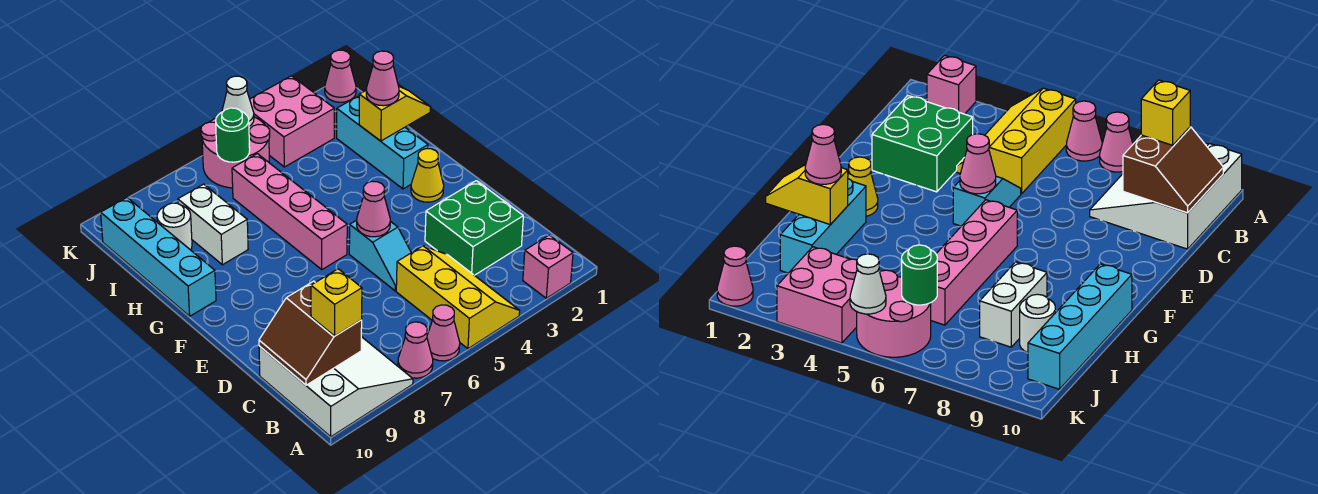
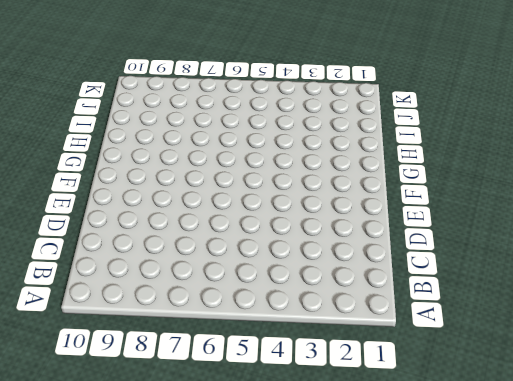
none -> pink brick A2 level 1
none -> yellow slope A4:C5 level 1 top 5
none -> pink cone A6 level 1

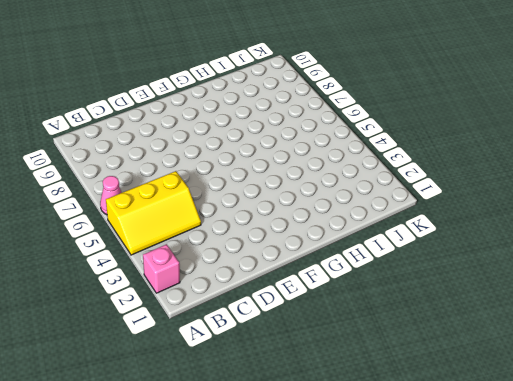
none -> pink cone A7 level 1
none -> white slope A8:C10 level 1 top 10
none -> green brick C2:D3 level 1

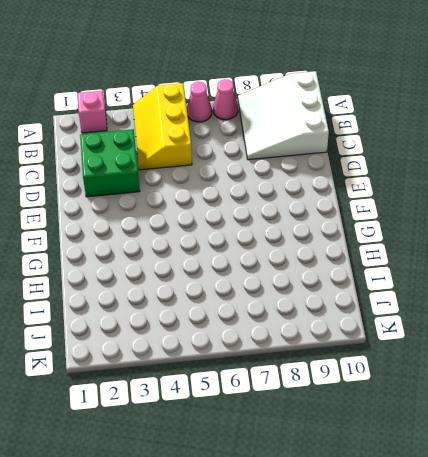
none -> cyan slope D5:E5 level 1 top E
none -> yellow cone F2 level 1
none -> pink brick F6:I6 level 1

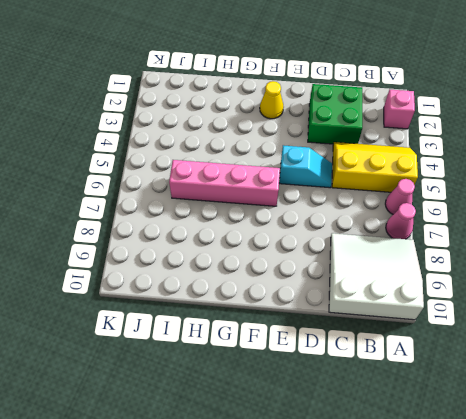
none -> cyan brick G2:I2 level 1
none -> cyan brick G10:J10 level 1
none -> white brick H8:I8 level 1

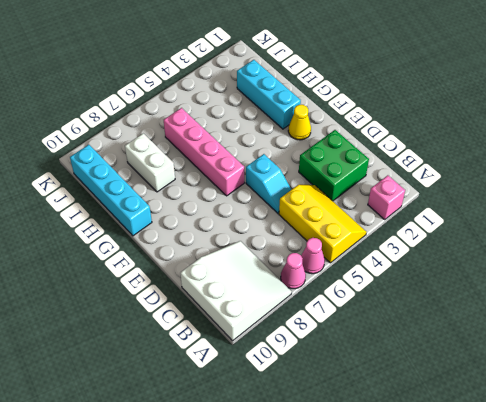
none -> white round brick I9 level 1
none -> pink brick J3:K4 level 1
none -> pink round brick J5:K6 level 1

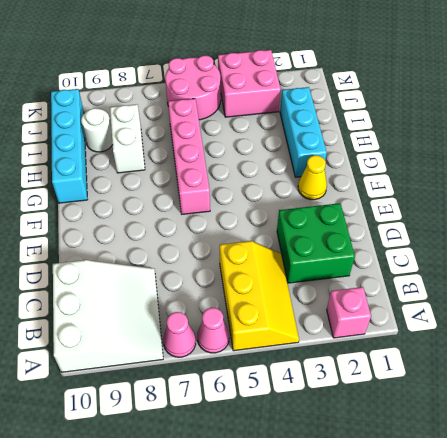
none -> cyan slope D5:E5 level 1 top E
none -> pink cone K1 level 1
none -> brown slope B9:C10 level 2 top 9

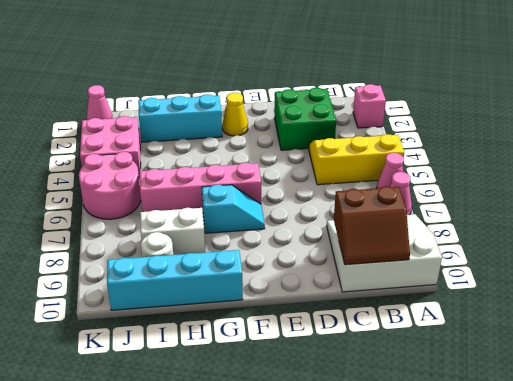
cyan slope F7:G7 level 1 top G -> cyan slope D5:E5 level 1 top E
none -> pink cone E5 level 2
none -> yellow slope H1:H2 level 2 top 2
none -> green round brick J6 level 2

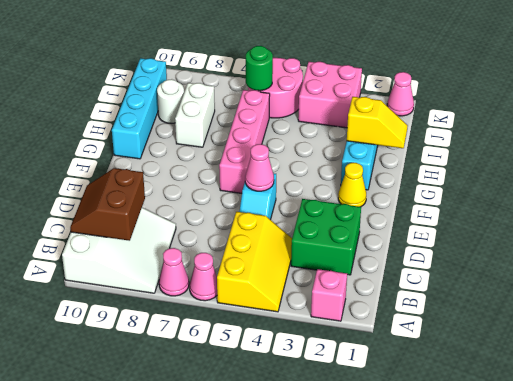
none -> white cone K5 level 2
none -> yellow brick B9 level 3
none -> pink cone H2 level 3

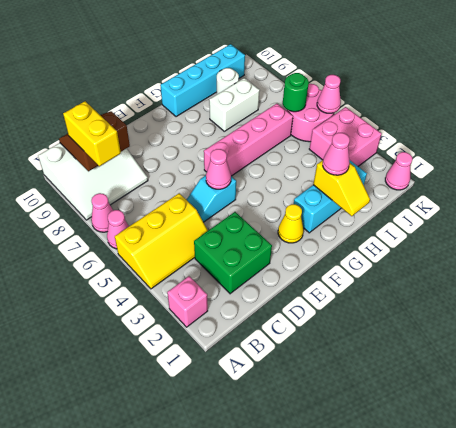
yellow brick B8:B9 level 3 -> yellow brick B9 level 3
pink cone K5 level 2 -> white cone K5 level 2

